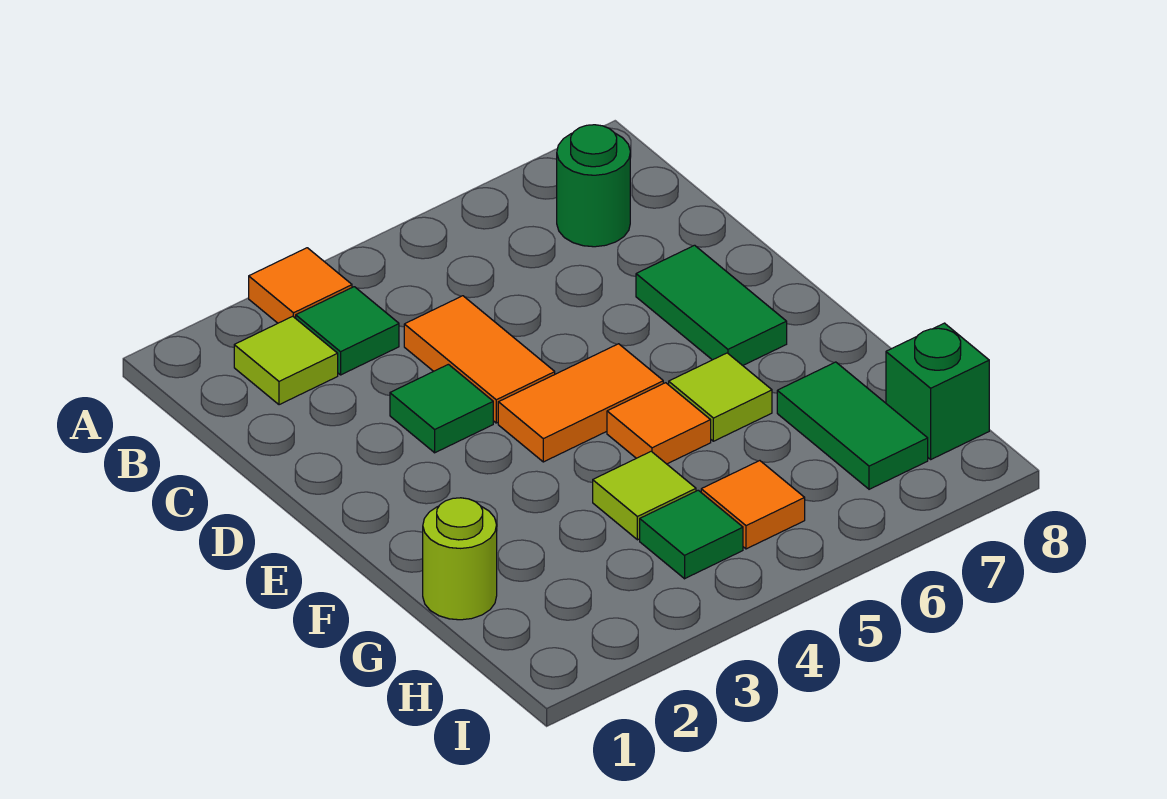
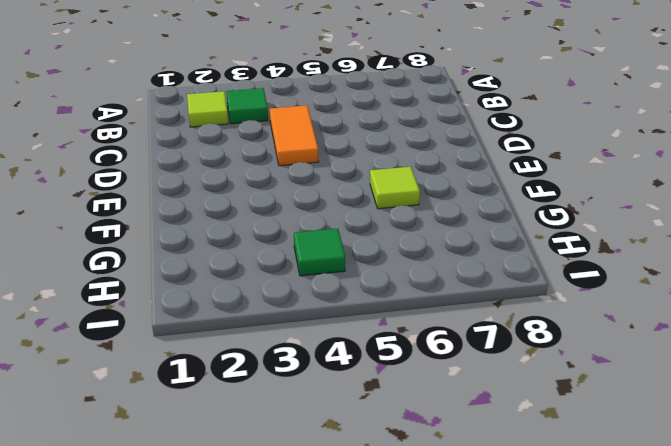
none -> orange tile A3 level 1
none -> green round brick B7 level 1
none -> green tile D3 level 1

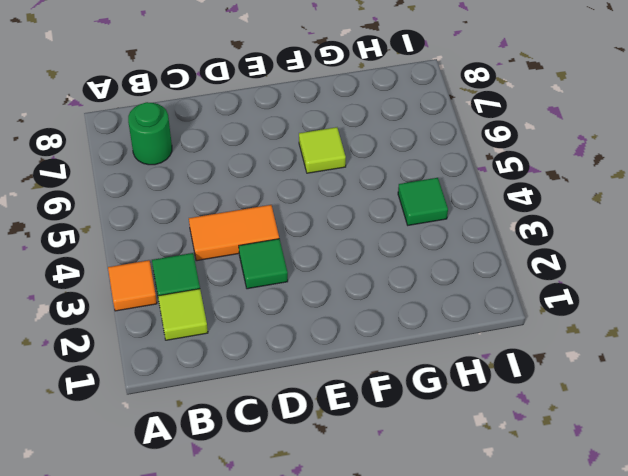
none -> green tile D7:E7 level 1
none -> orange tile E4:E5 level 1
none -> orange tile F5 level 1

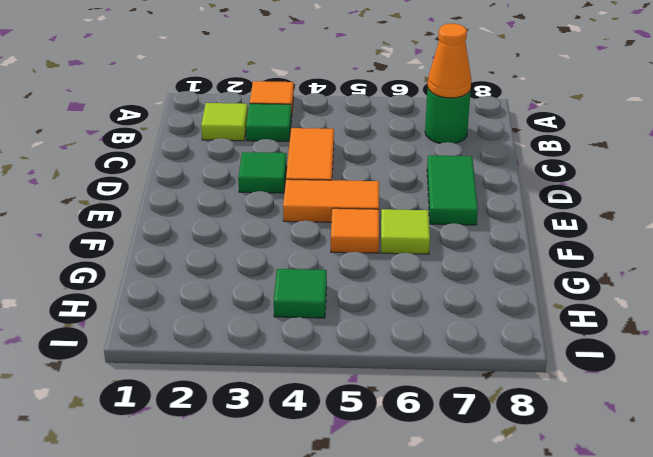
orange cone B7 level 2 -> none
none -> lime round brick G1 level 1
none -> lime tile G4 level 1
none -> green tile G7:H7 level 1

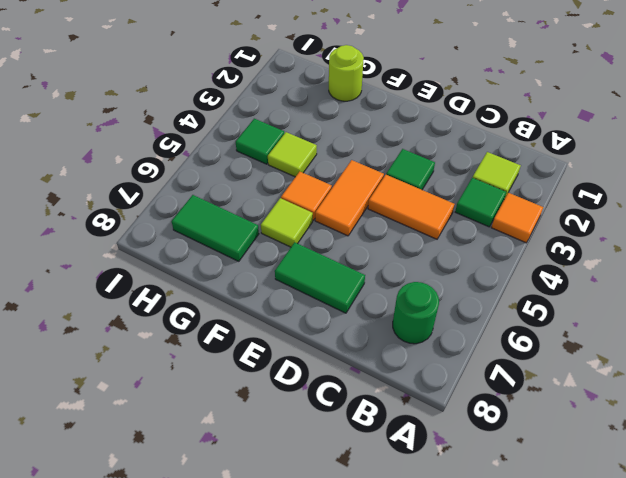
none -> orange tile H5 level 1
none -> green brick H8 level 1

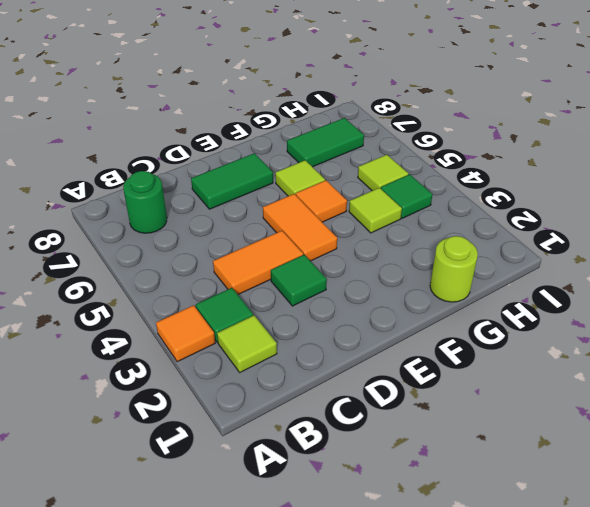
lime tile H5 level 1 -> orange tile H5 level 1
none -> green brick H8 level 1

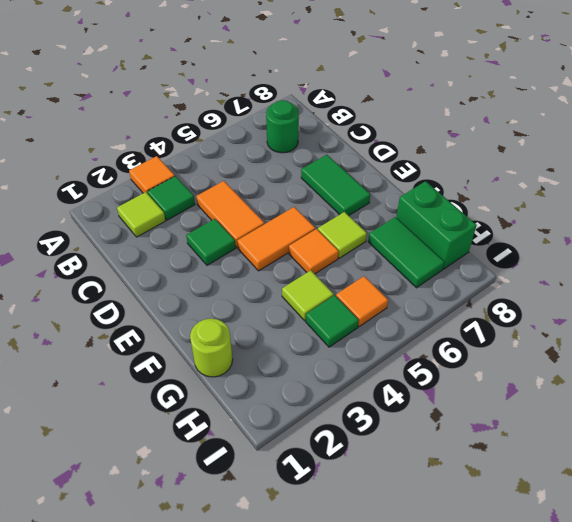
green brick G8:H8 level 1 -> green brick H8 level 1

